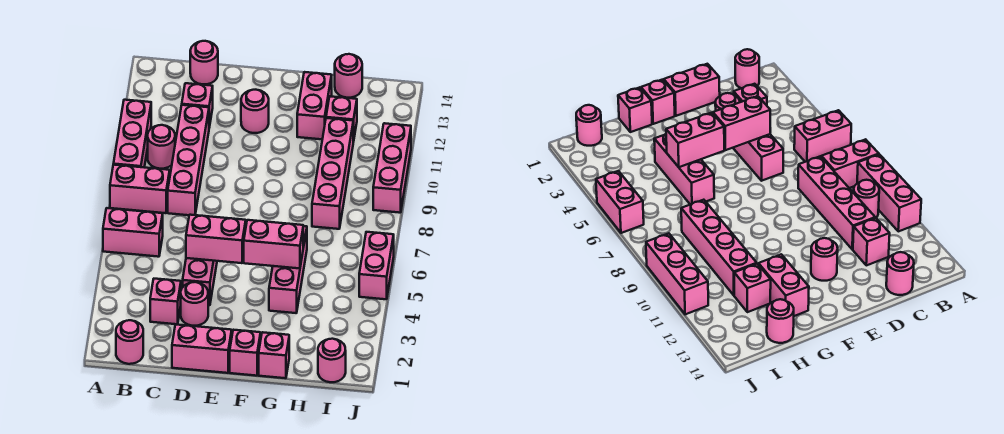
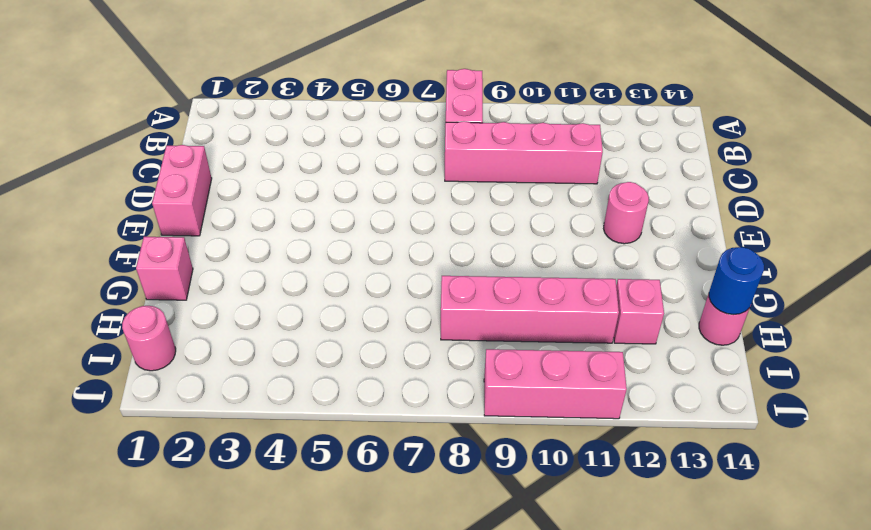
blue round brick H14 level 2 -> none
none -> pink brick A6:B6 level 1
none -> pink brick A9:A11 level 1
none -> pink round brick B1 level 1

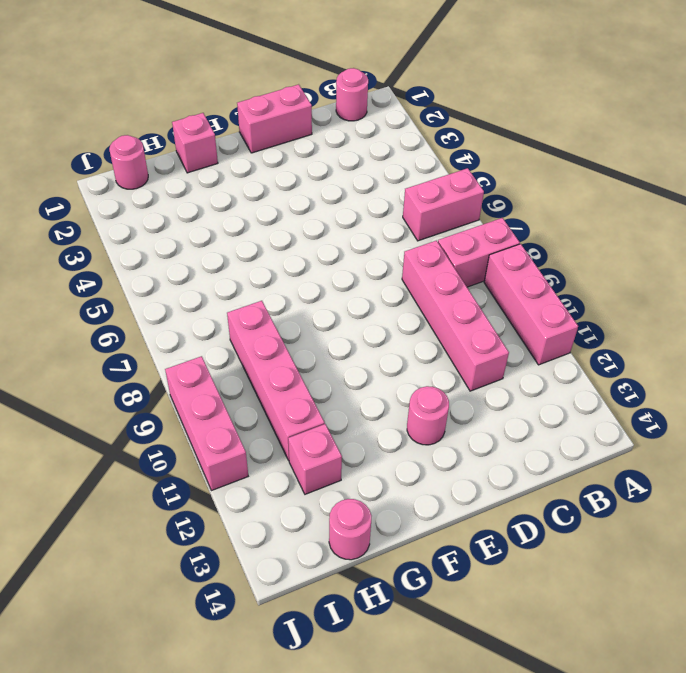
none -> pink round brick B10 level 1
none -> pink brick C3 level 1
none -> pink brick C12 level 1

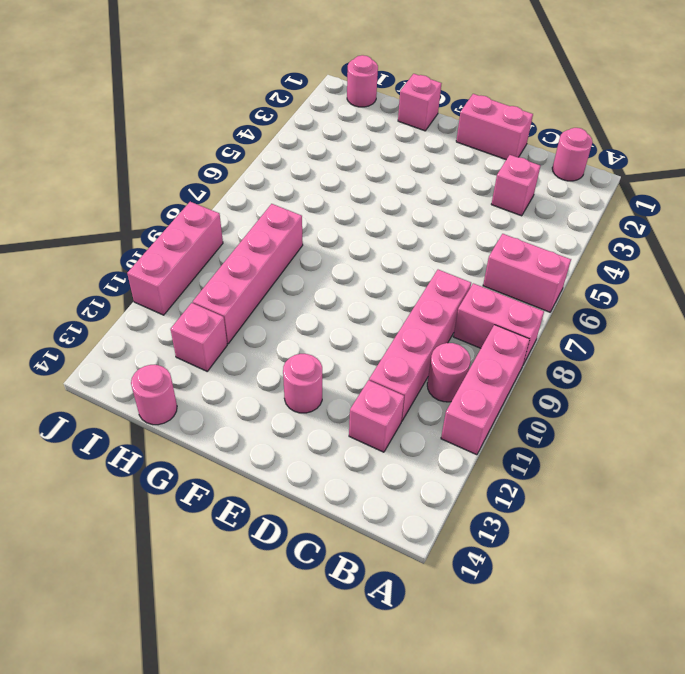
none -> pink round brick C14 level 1
none -> pink round brick D3 level 1
none -> pink brick D4:D6 level 1

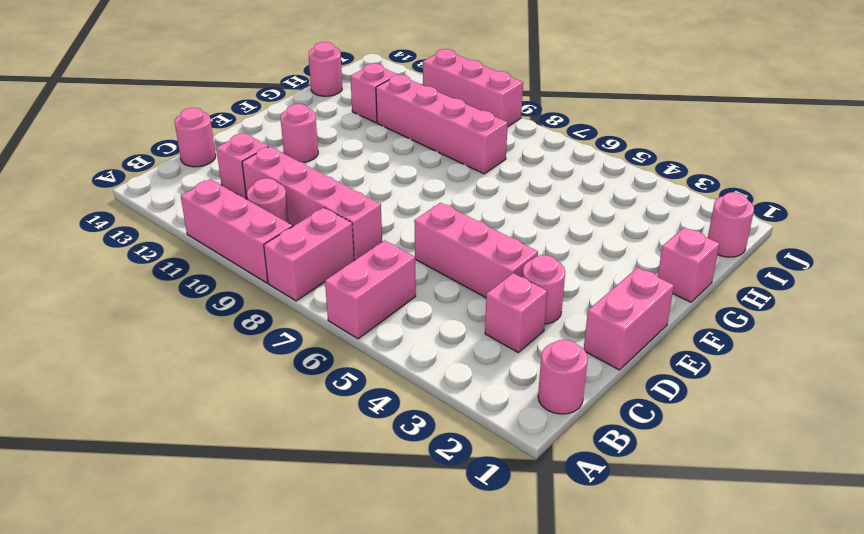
none -> pink brick F1 level 1
none -> pink brick G4:G6 level 1
none -> pink brick G12:G13 level 1

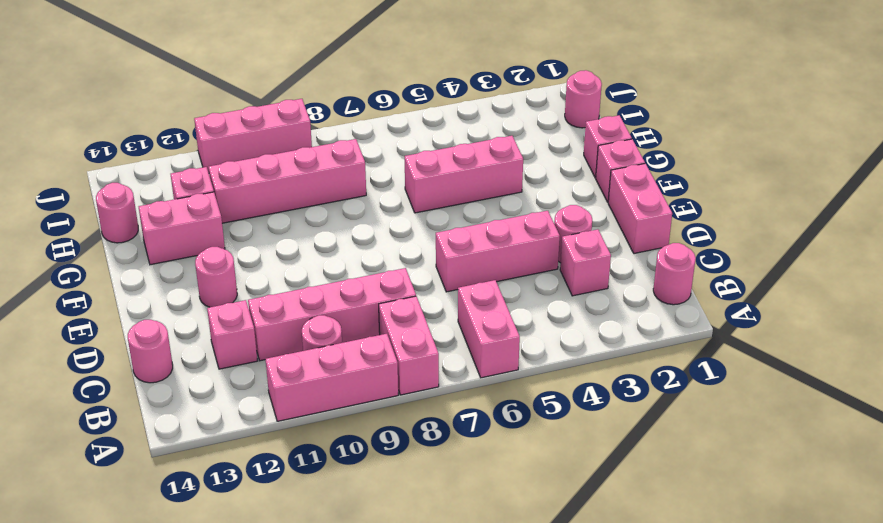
none -> pink brick J5:J6 level 1
none -> pink brick D5:E5 level 2
none -> pink brick F5:G5 level 2

